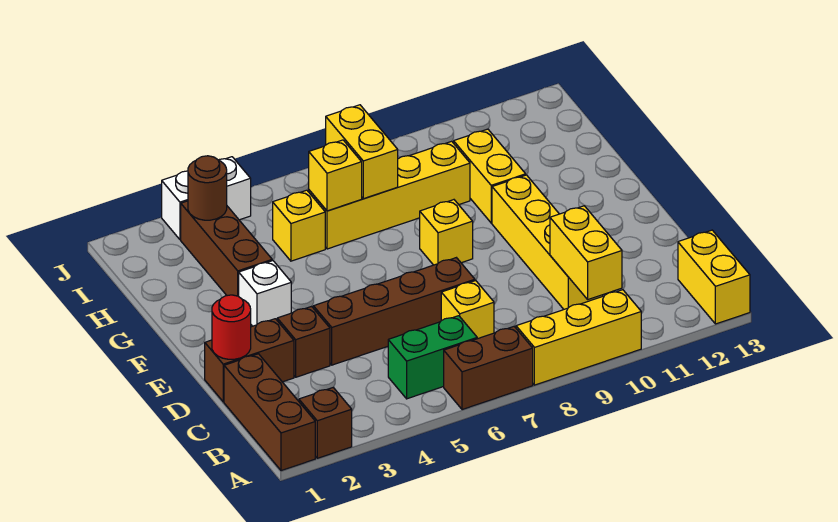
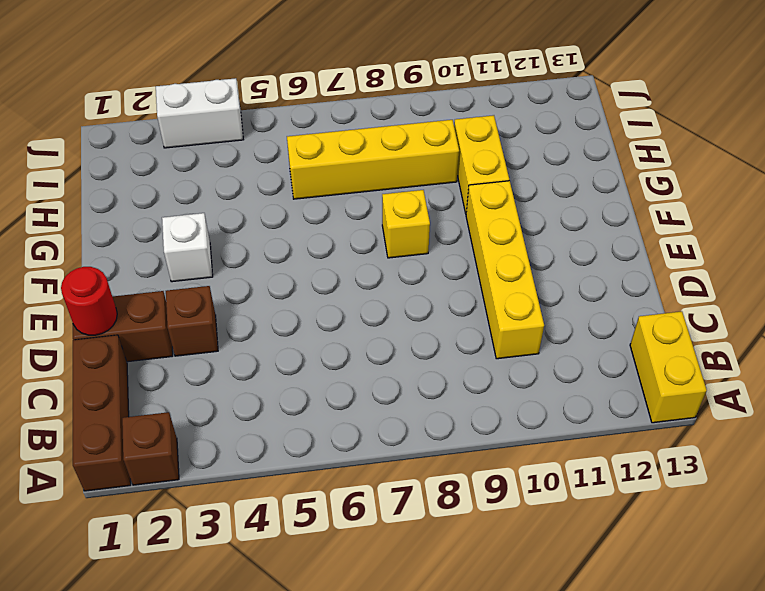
none -> brown brick A6:A7 level 1
none -> yellow brick A8:A10 level 1
none -> green brick B5:B6 level 1

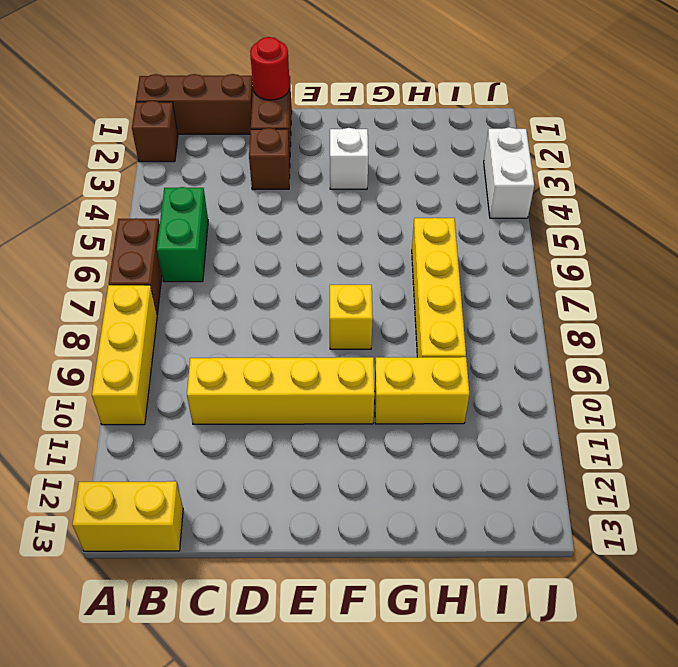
none -> yellow brick C7 level 1
none -> brown brick D4:D7 level 1
none -> brown brick G3:I3 level 1

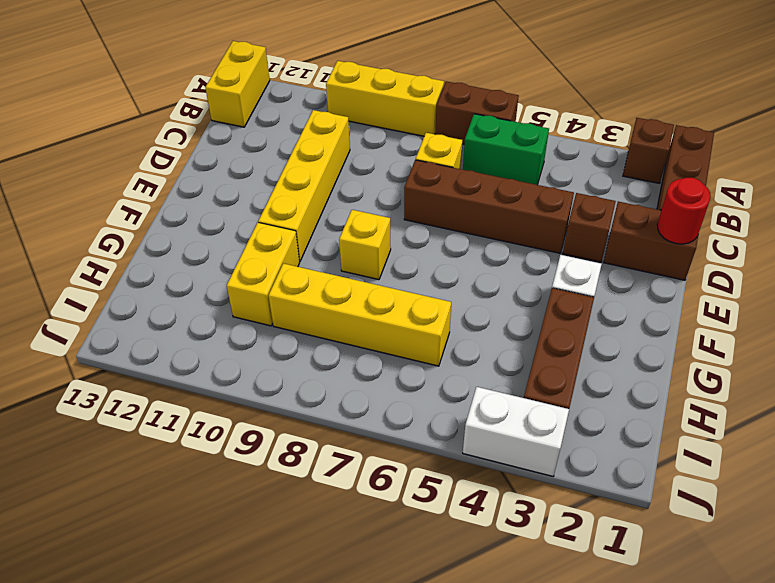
none -> yellow brick H5 level 1
none -> yellow brick B10:C10 level 2
none -> yellow brick H6 level 2

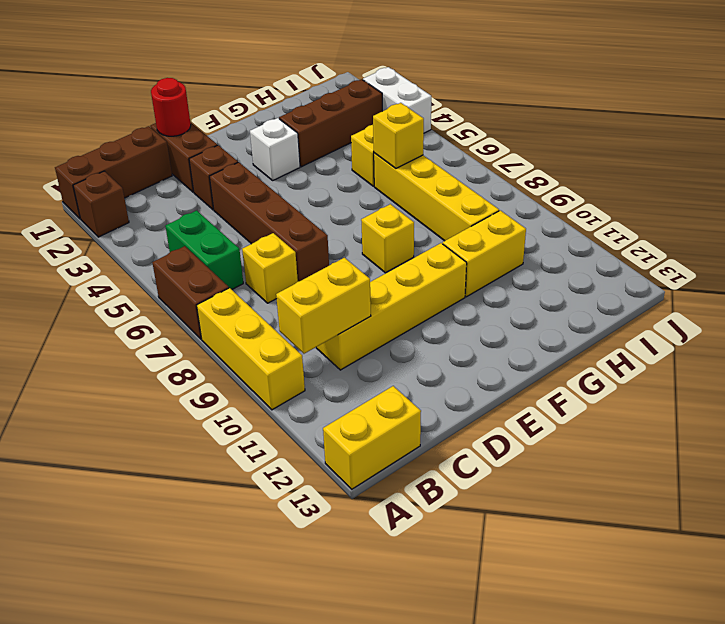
none -> yellow brick H7:I7 level 2
none -> brown round brick I3 level 2

